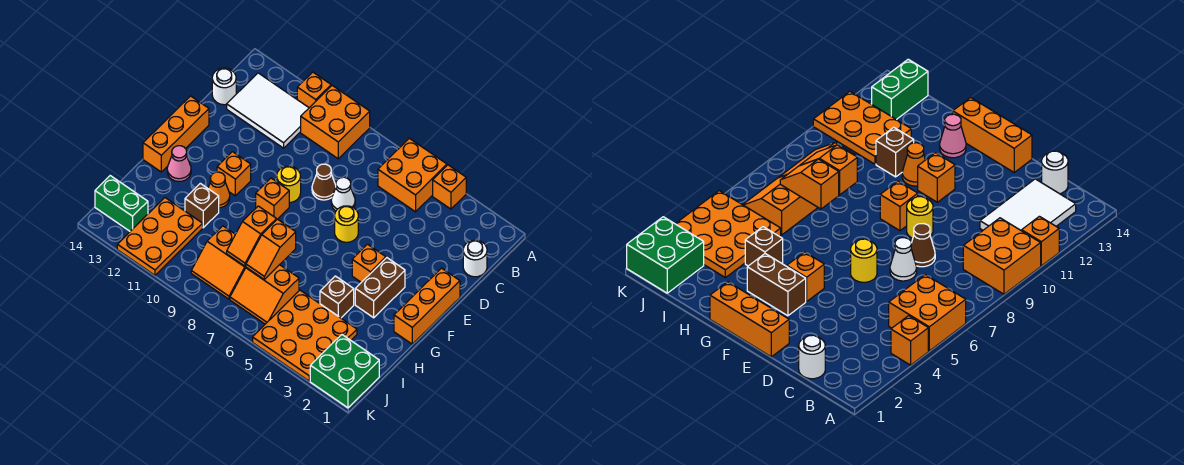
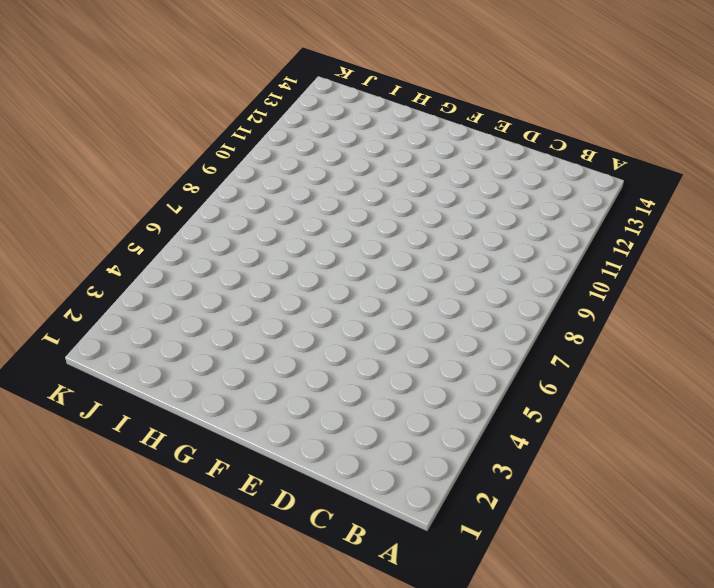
none -> orange brick A4 level 1
none -> orange brick A5:B6 level 1
none -> orange brick A9:B10 level 1

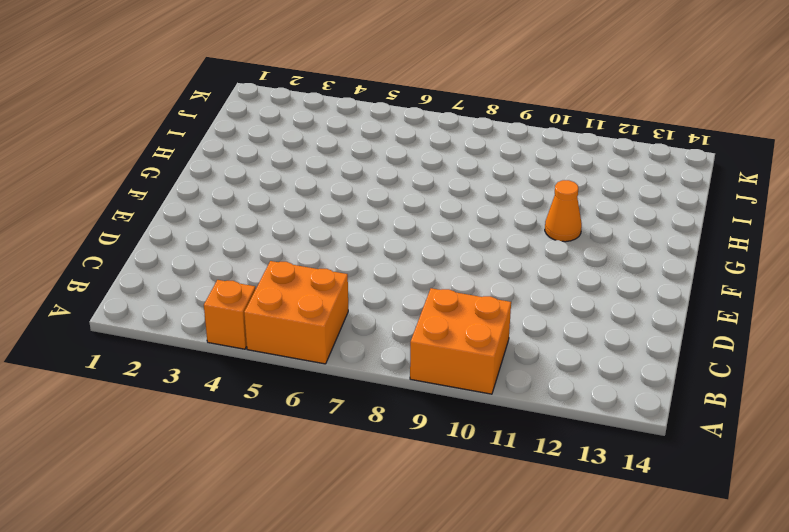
none -> orange brick A11 level 1
none -> white tile B11:C13 level 1
none -> white round brick C1 level 1

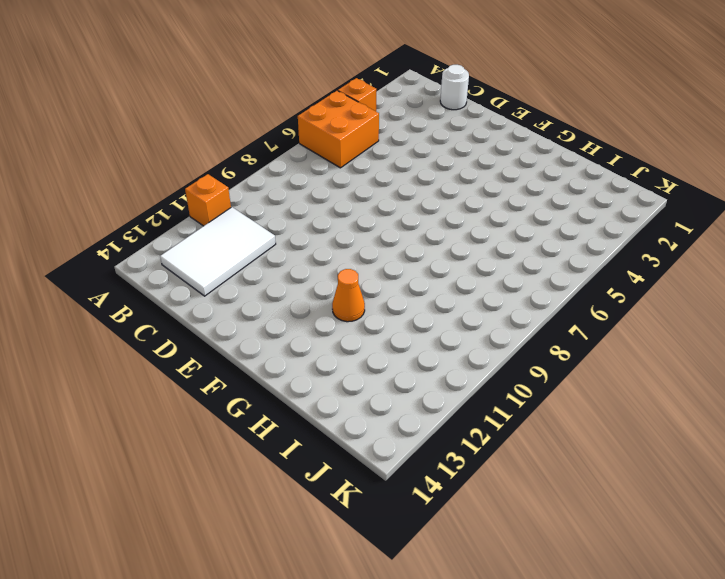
none -> orange brick A9:B10 level 1
none -> white round brick C14 level 1
none -> white cone D7 level 1

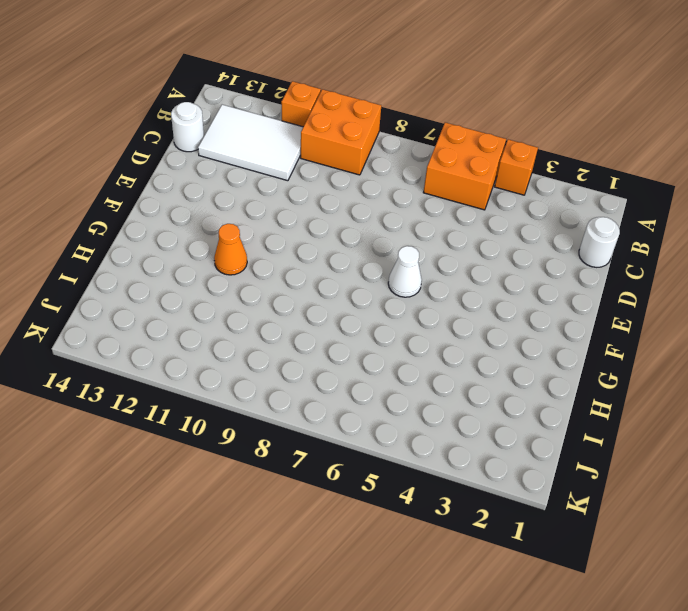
white cone F6 level 1 -> white cone D7 level 1
none -> brown cone D8 level 1
none -> orange brick E1:G1 level 1
none -> yellow round brick E6 level 1

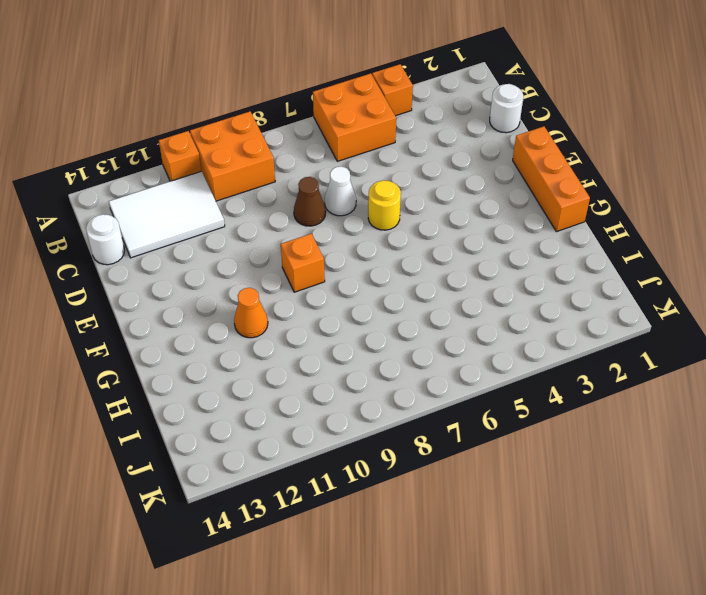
none -> yellow round brick E9 level 1
none -> orange brick E14:G14 level 1
none -> brown brick F3:G3 level 1

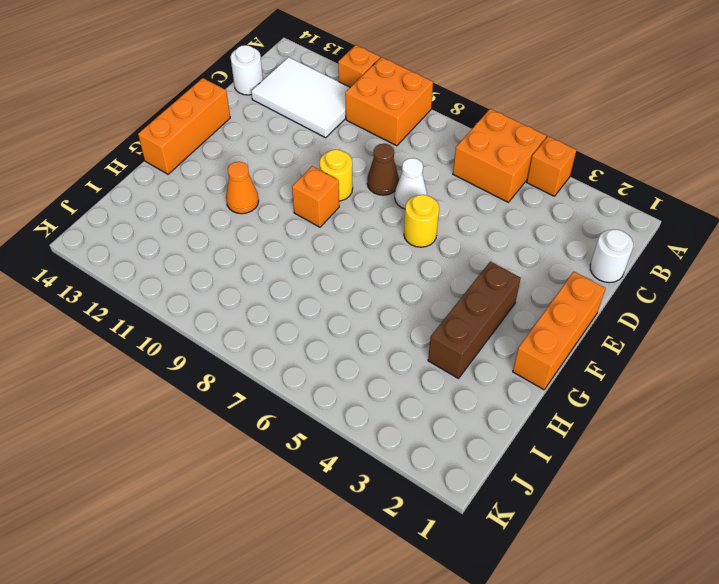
brown brick F3:H3 level 1 -> brown brick F3:G3 level 1
none -> orange brick F4 level 1
none -> orange brick F11 level 1
none -> pink cone G13 level 1

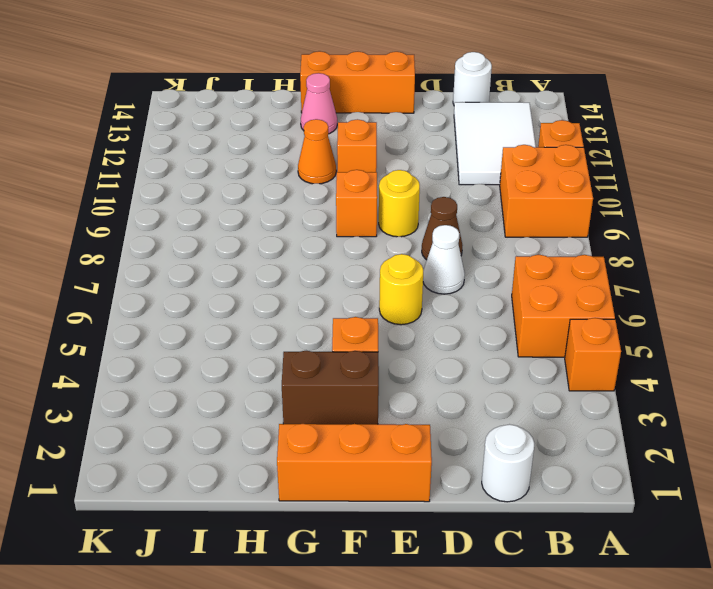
none -> brown brick H4 level 1
none -> brown brick H11 level 1
none -> orange plate I3:K5 level 1

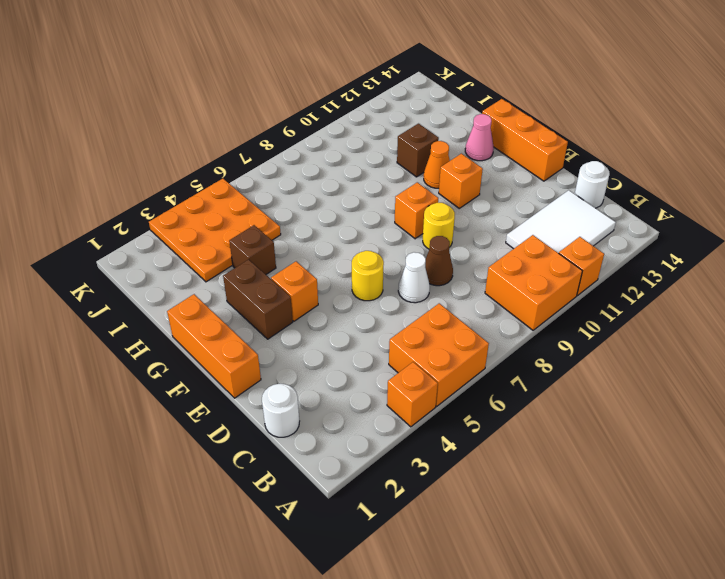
none -> orange slope I6:J7 level 1 top I
none -> orange slope I8:J9 level 1 top I
none -> orange plate I11:K12 level 1

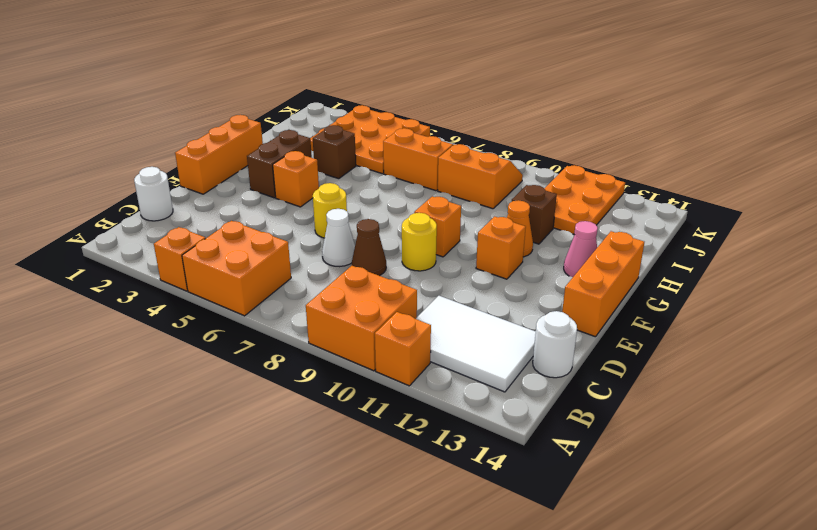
none -> green brick J1:K2 level 1
none -> green brick J13:J14 level 1
none -> orange slope H7:I7 level 2 top H

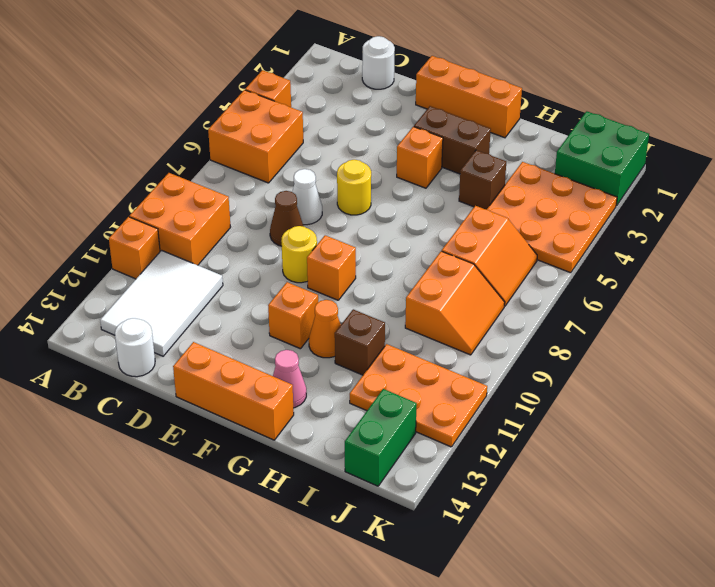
none -> orange slope H7:I7 level 2 top H
none -> orange slope H8:I8 level 2 top H

